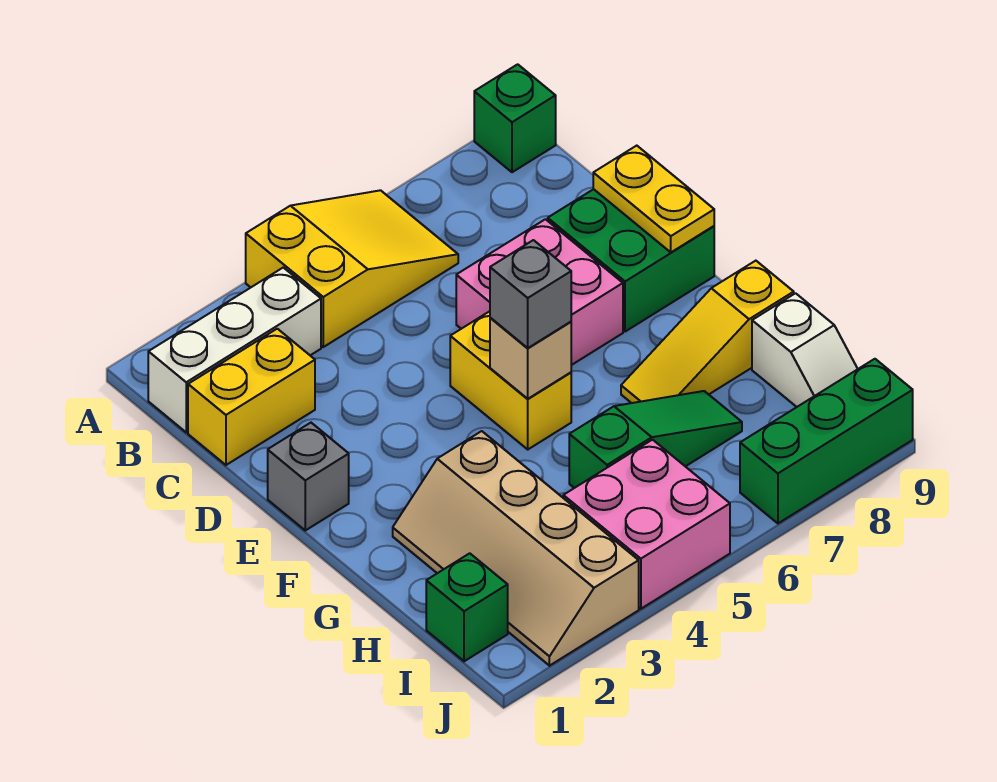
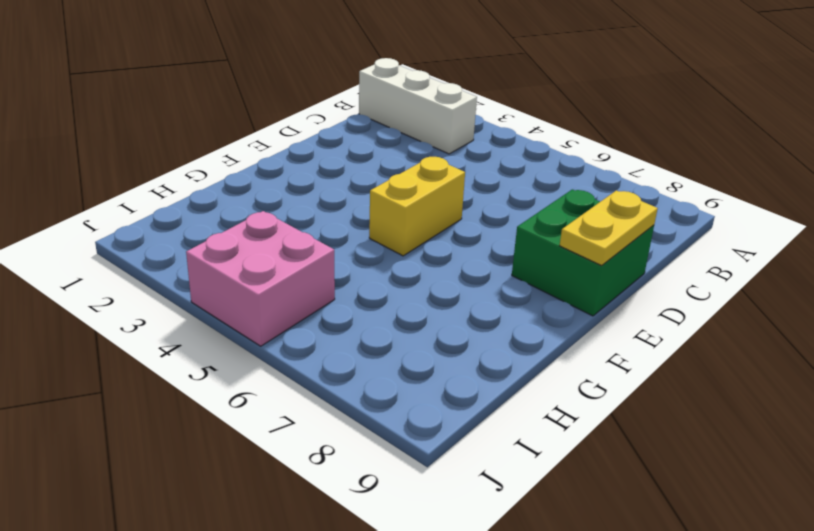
none -> yellow slope A4:B6 level 1 top 4
none -> green brick A9 level 1
none -> yellow brick C1:C2 level 1

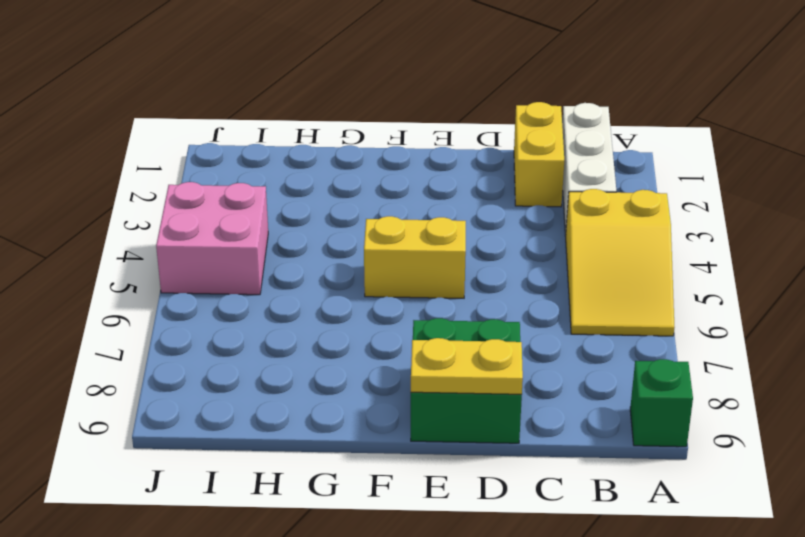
none -> pink brick D6:E7 level 1
none -> grey brick E1 level 1
none -> tan slope G2:J3 level 1 top 3

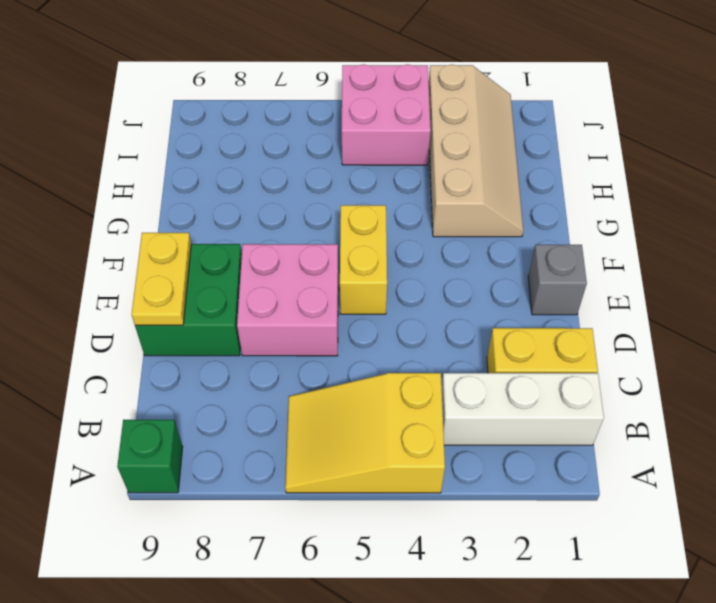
none -> yellow slope G7:G9 level 1 top 9
none -> green slope H5:H7 level 1 top 5
none -> white slope H9:I9 level 1 top H

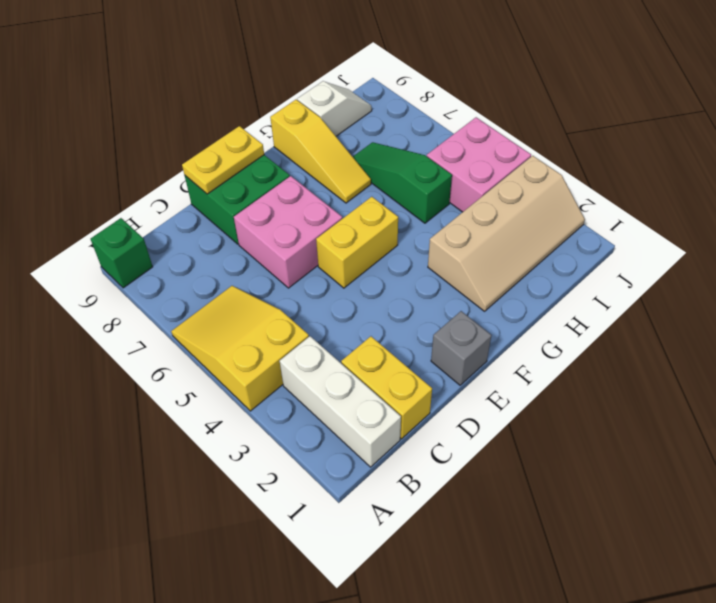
none -> green brick I1 level 1
none -> green brick J7:J9 level 1
none -> tan brick F5 level 2

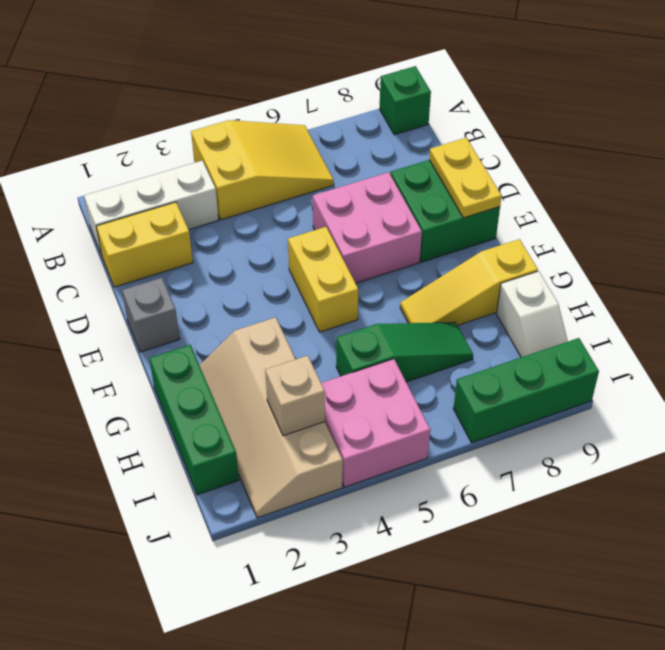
green brick G1:I1 level 1 -> green brick I1 level 1
tan brick I3 level 2 -> tan brick F5 level 2
none -> grey brick F5 level 3

